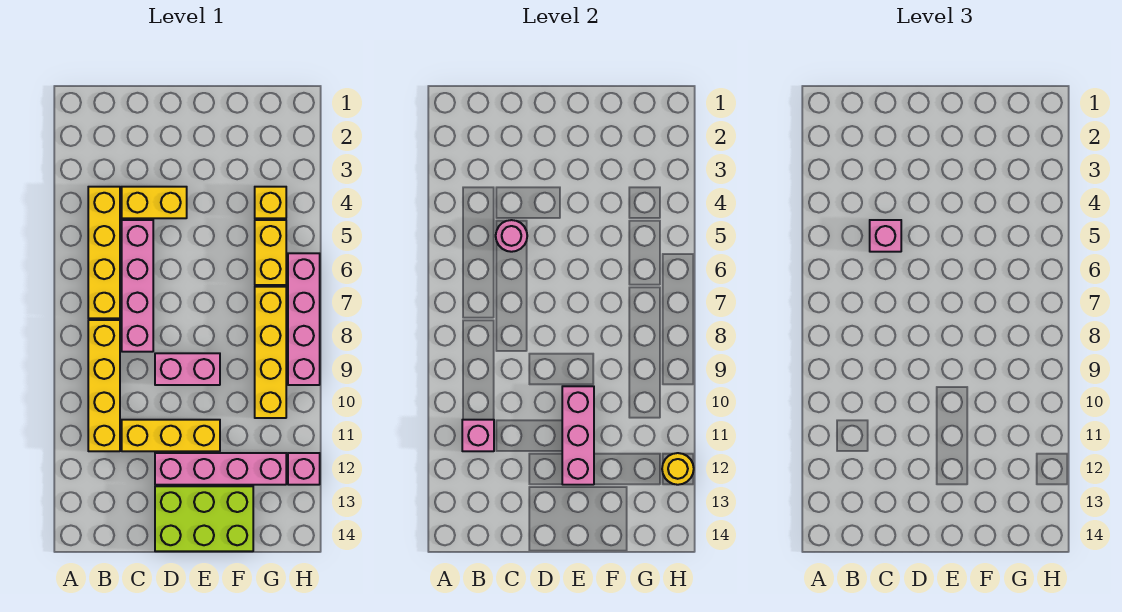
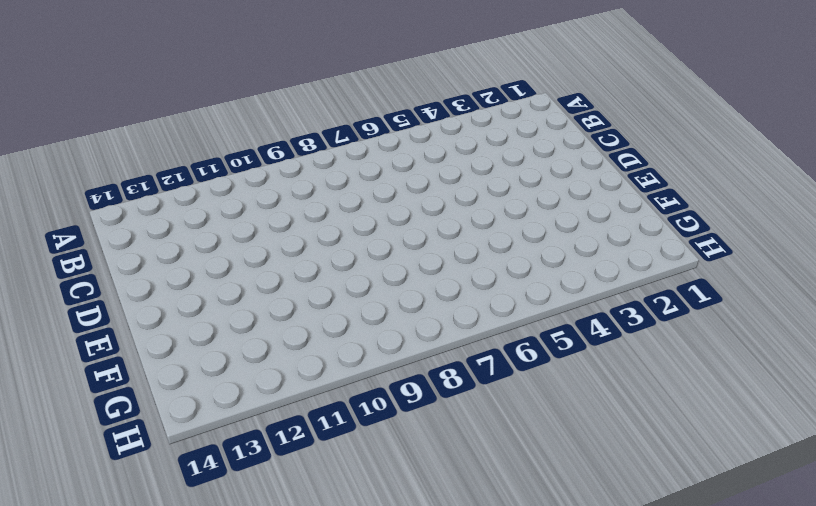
none -> yellow brick B4:B7 level 1
none -> yellow brick B8:B11 level 1
none -> yellow brick C4:D4 level 1

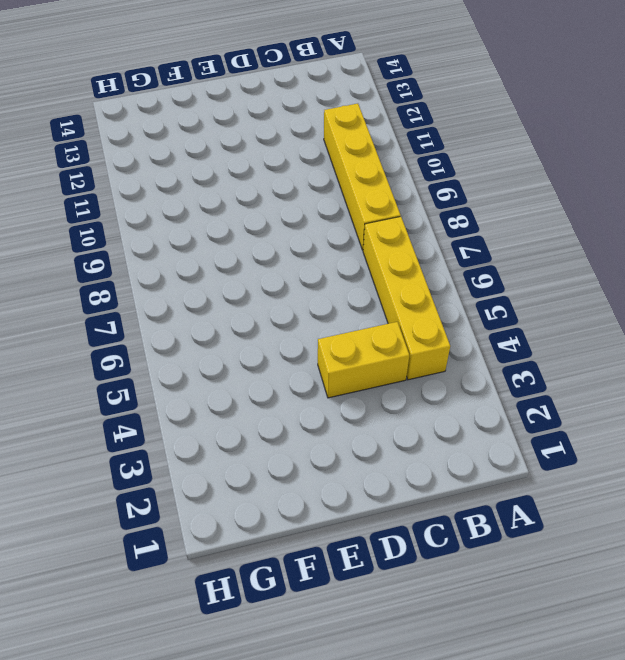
none -> pink brick C5:C8 level 1
none -> yellow brick C11:E11 level 1
none -> pink brick D9:E9 level 1

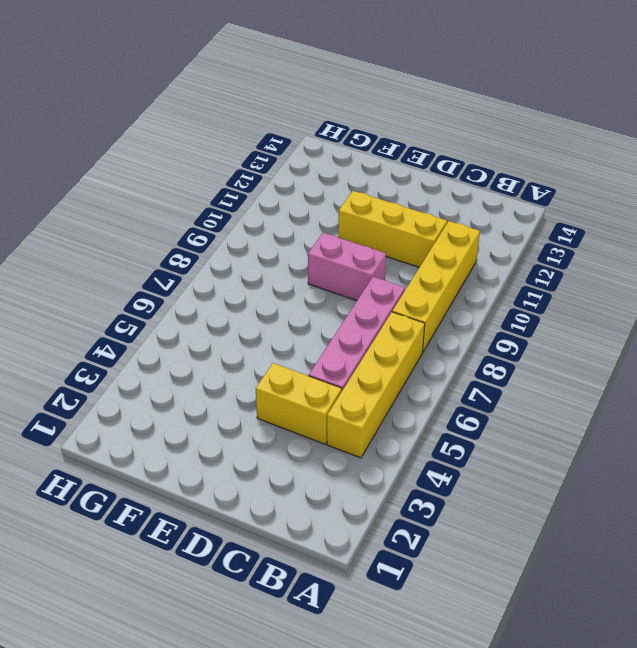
none -> pink brick D12:G12 level 1
none -> lime brick D13:F14 level 1
none -> yellow brick G4 level 1

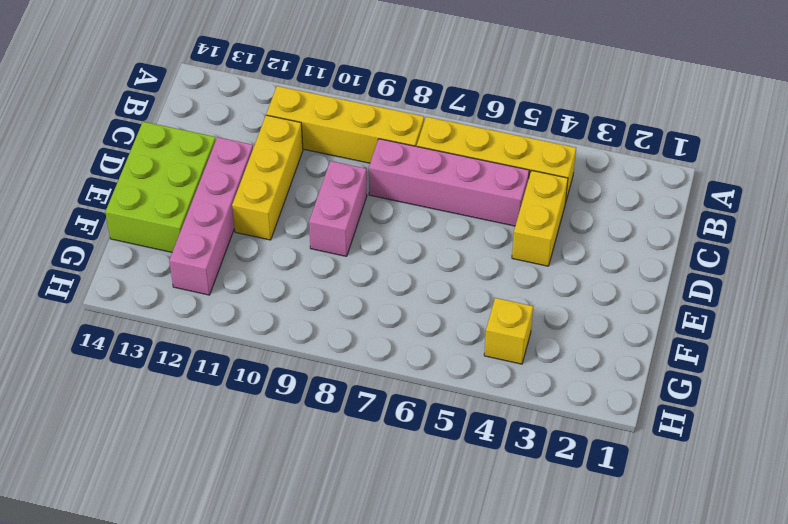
none -> yellow brick G5:G6 level 1
none -> yellow brick G7:G10 level 1
none -> pink brick H6:H9 level 1

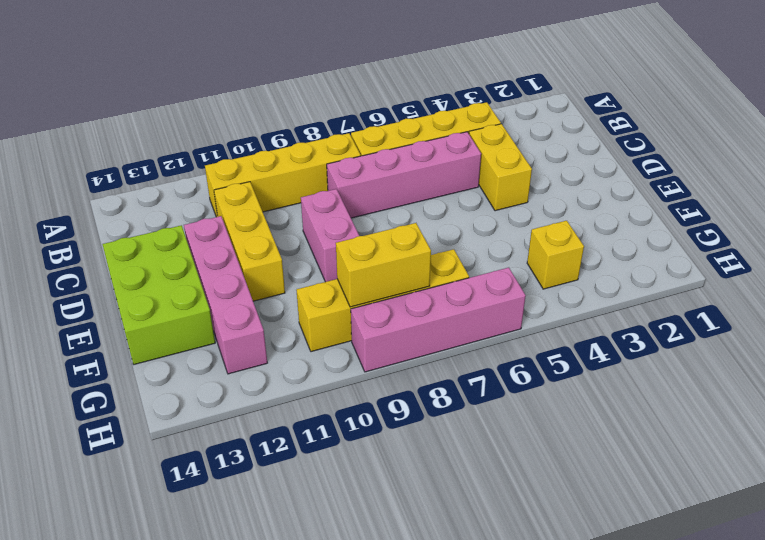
yellow brick G8:G9 level 2 -> yellow brick G5:G6 level 1
none -> pink brick H12 level 1
none -> pink brick B11 level 2
none -> pink round brick C5 level 2

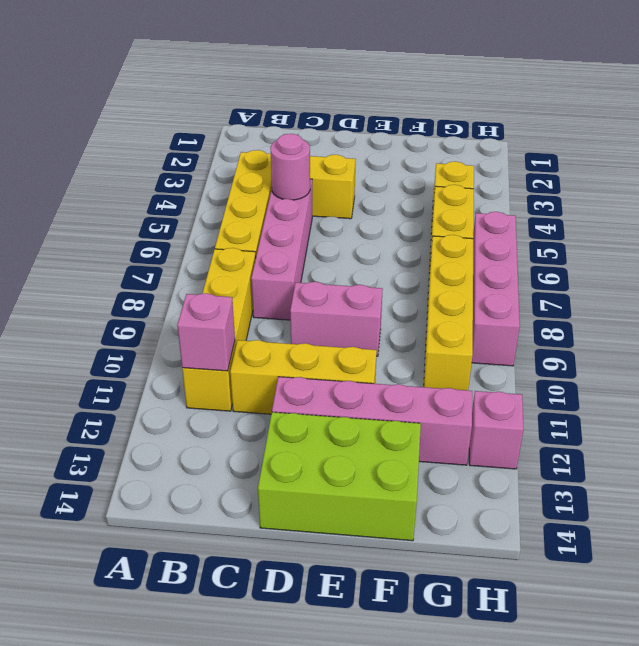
none -> pink brick E10:E12 level 2
none -> yellow round brick H12 level 2
none -> pink brick C5 level 3

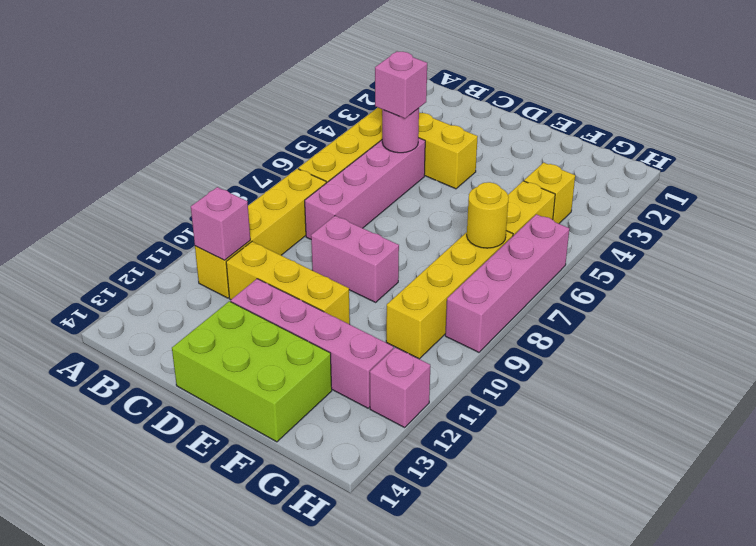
yellow round brick G7 level 2 -> yellow round brick H12 level 2
none -> pink brick E10:E12 level 2

